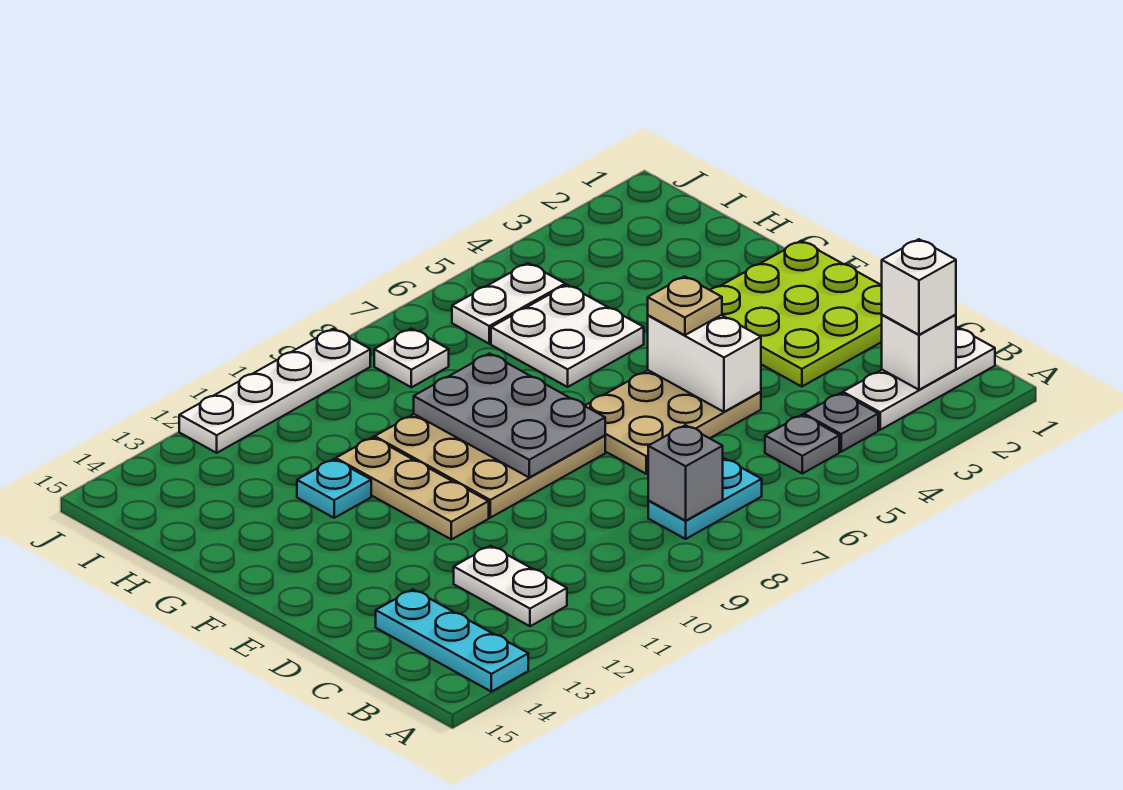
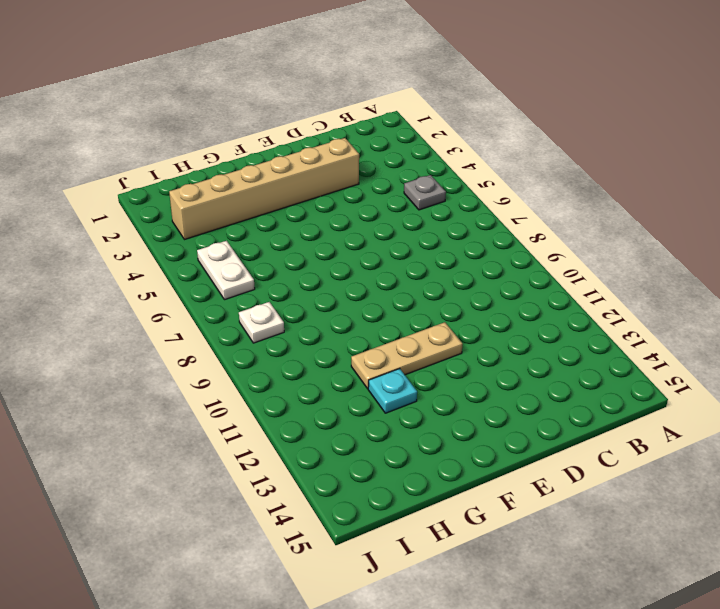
tan brick D3:I3 level 1 -> lime plate D1:F3 level 1
none -> cyan plate A14:C14 level 1
none -> white plate B1:B3 level 1
none -> grey plate B4 level 1

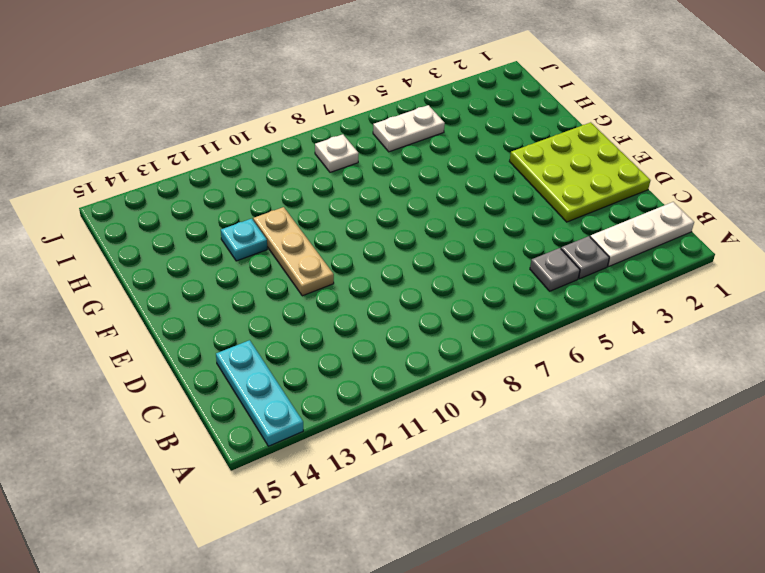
none -> cyan plate B7:B8 level 1
none -> white plate B12:C12 level 1
none -> tan plate D5:E7 level 1

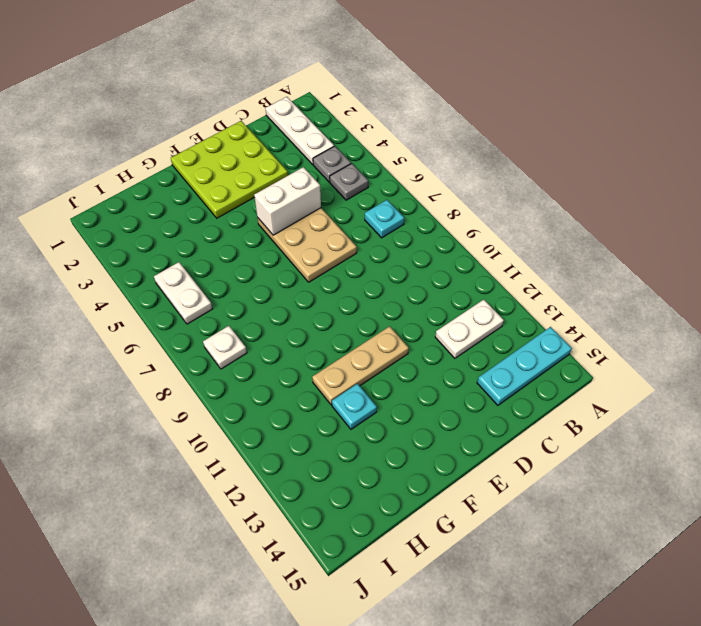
cyan plate B7 level 1 -> cyan plate B7:B8 level 1
none -> tan plate E8:G10 level 1
none -> white plate G5:H6 level 1
none -> white plate J9:J12 level 1

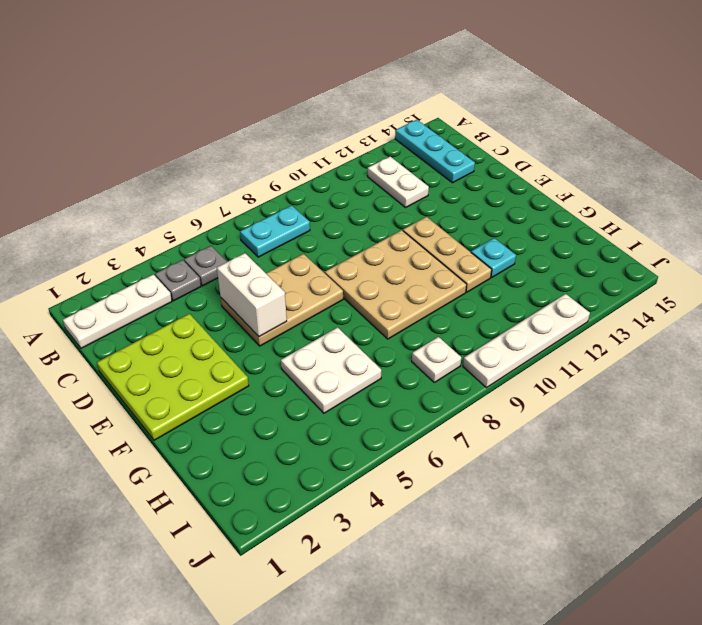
none -> white plate I5:I6 level 1
none -> white brick B2 level 2
none -> grey brick B8 level 2

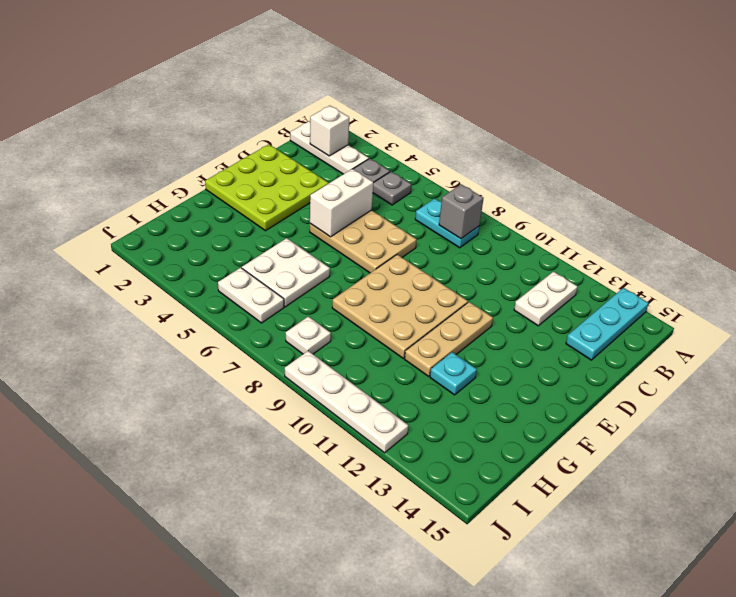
none -> grey plate E8:G9 level 2
none -> white brick B2 level 3
none -> tan plate E5 level 3

